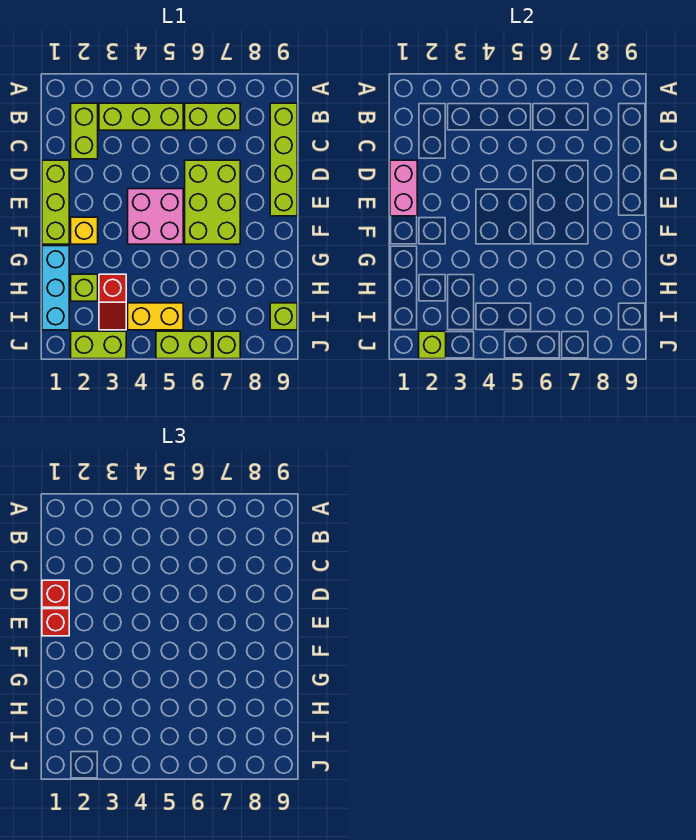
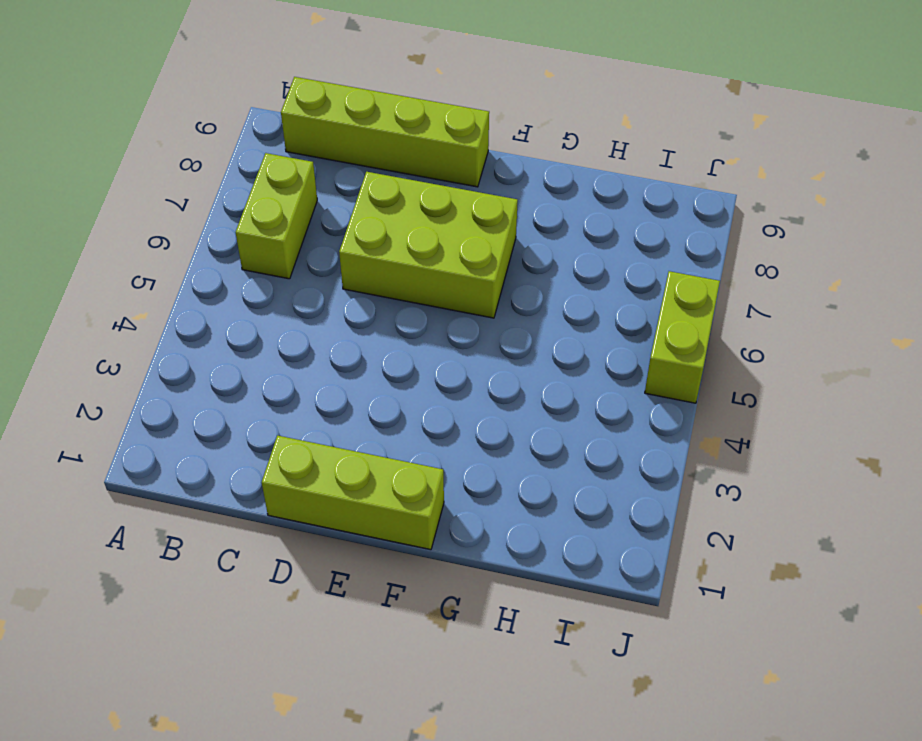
none -> lime brick B2:C2 level 1
none -> lime brick B3:B5 level 1
none -> pink brick E4:F5 level 1

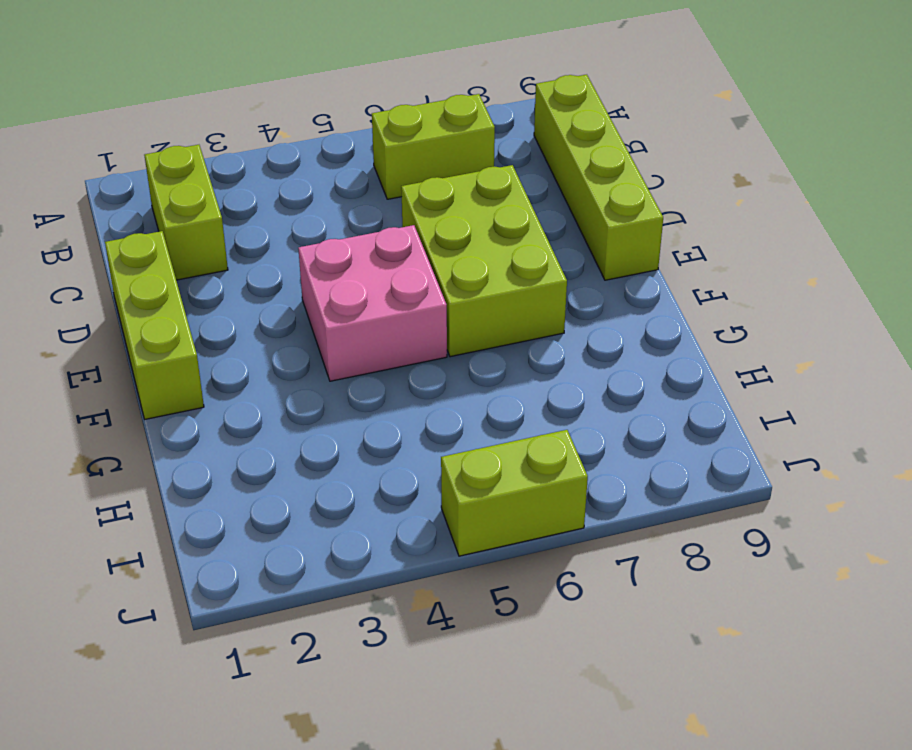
none -> lime brick B3:B5 level 1
none -> yellow brick F2 level 1
none -> cyan brick G1:I1 level 1

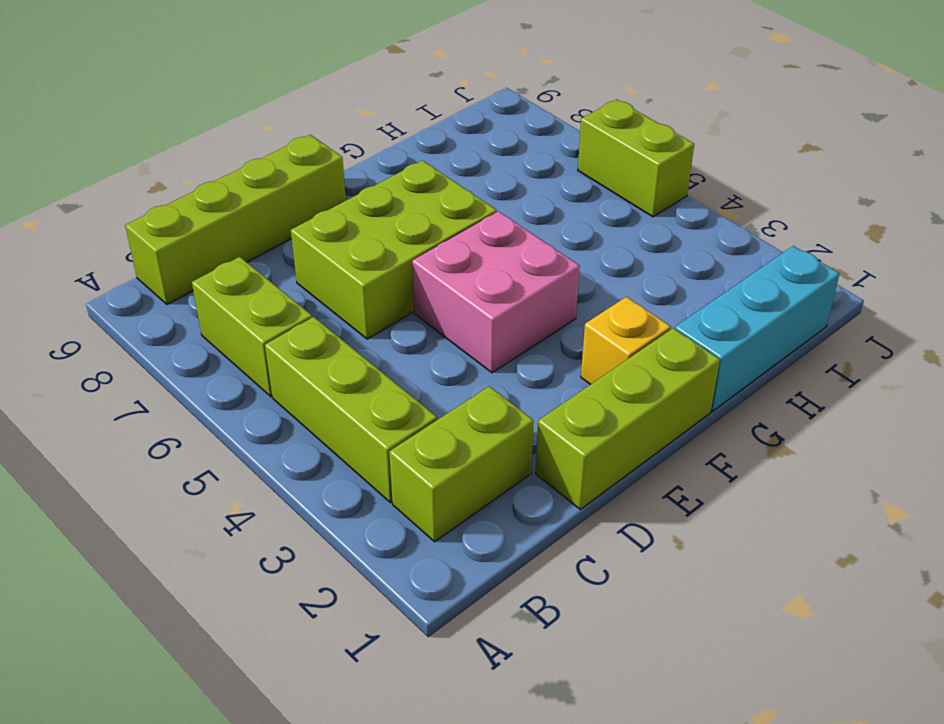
none -> lime brick H2 level 1
none -> red slope H3:I3 level 1 top H
none -> yellow brick I4:I5 level 1

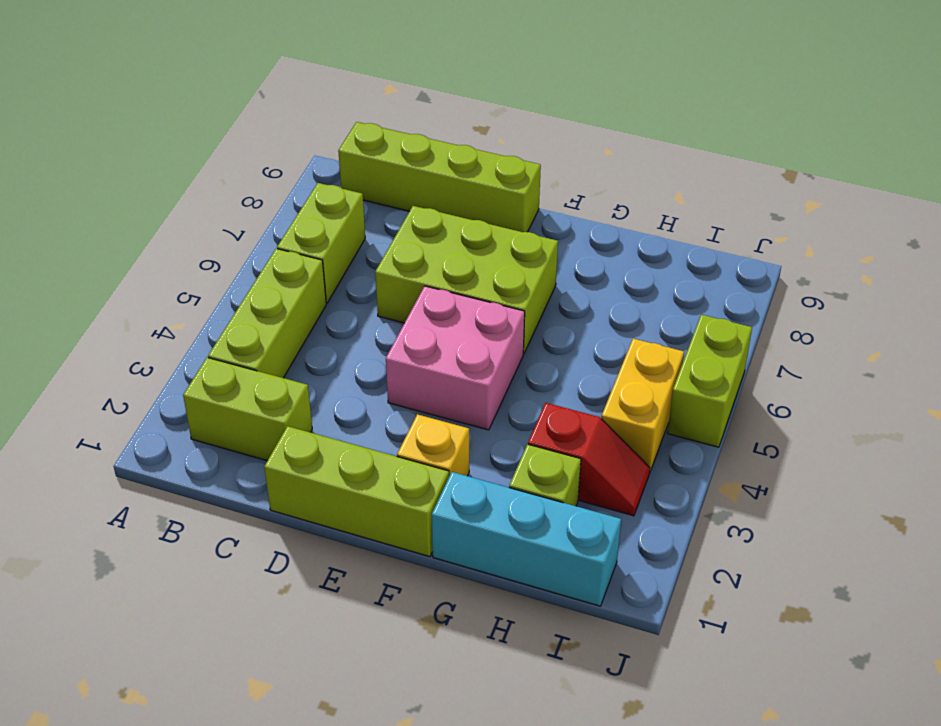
none -> lime brick I9 level 1
none -> lime brick J2:J3 level 1
none -> lime brick J7 level 1

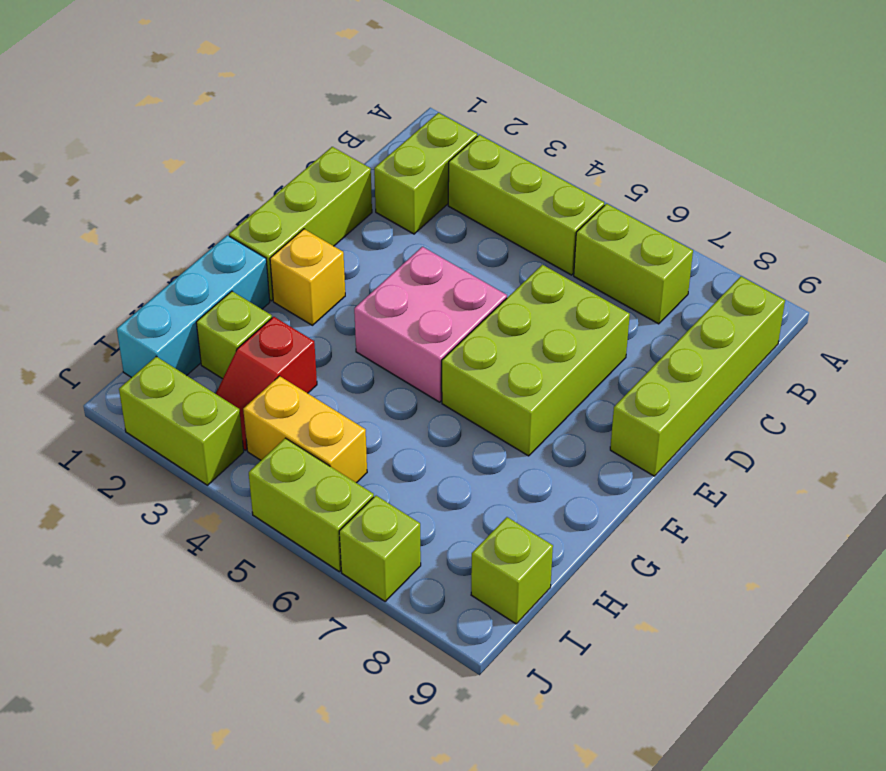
none -> pink brick D1:E1 level 2
none -> lime brick J2 level 2
none -> red brick D1 level 3

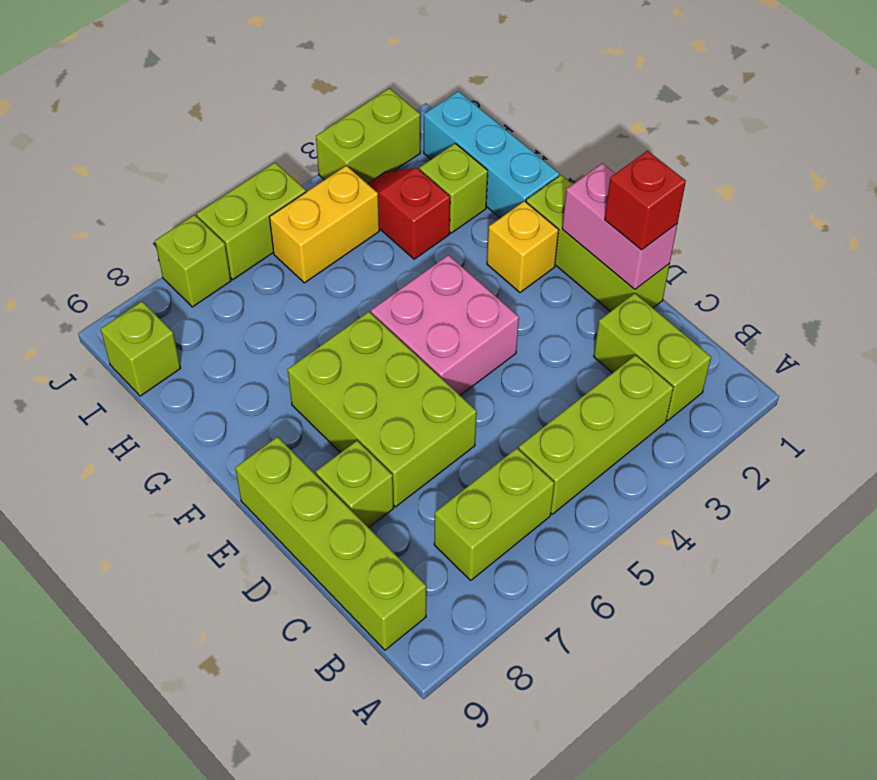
lime brick D8 level 1 -> lime brick J2 level 2
none -> red brick E1 level 3

